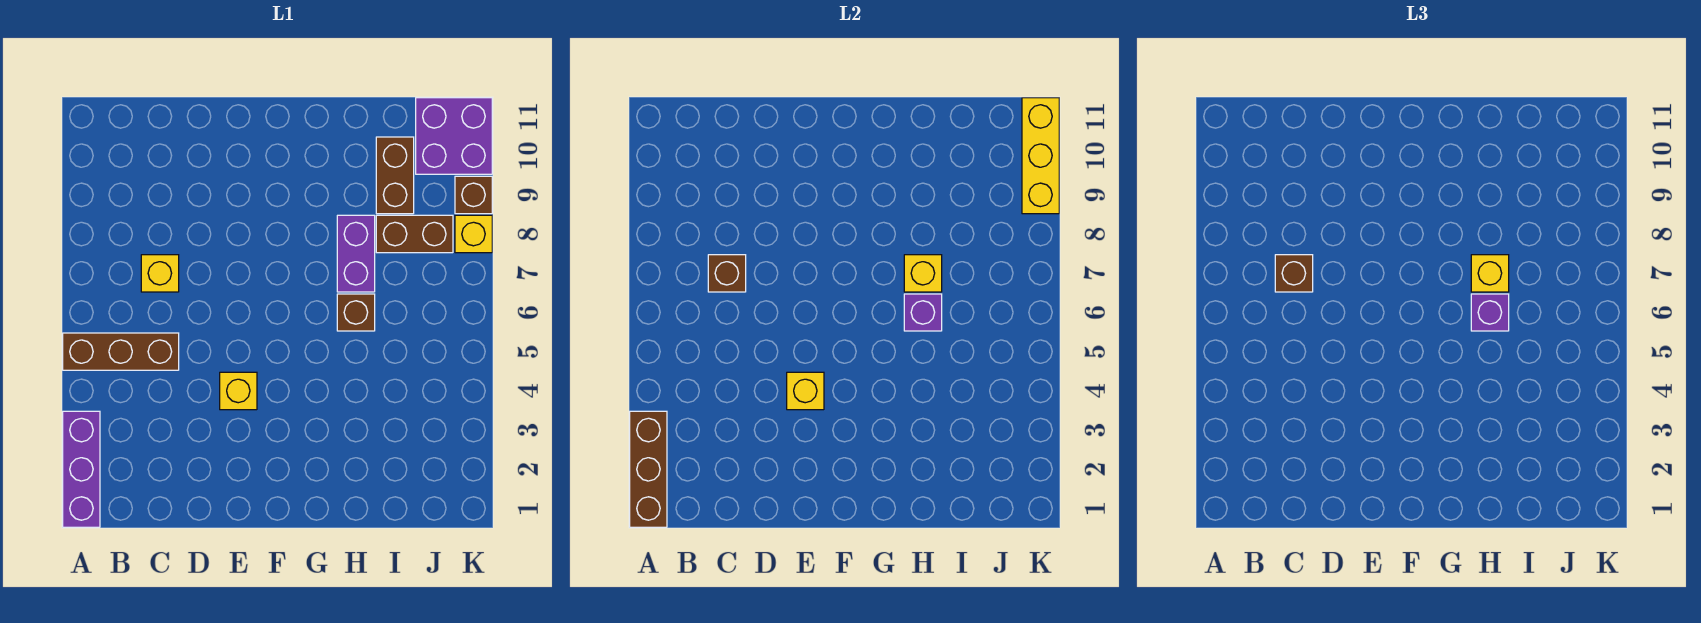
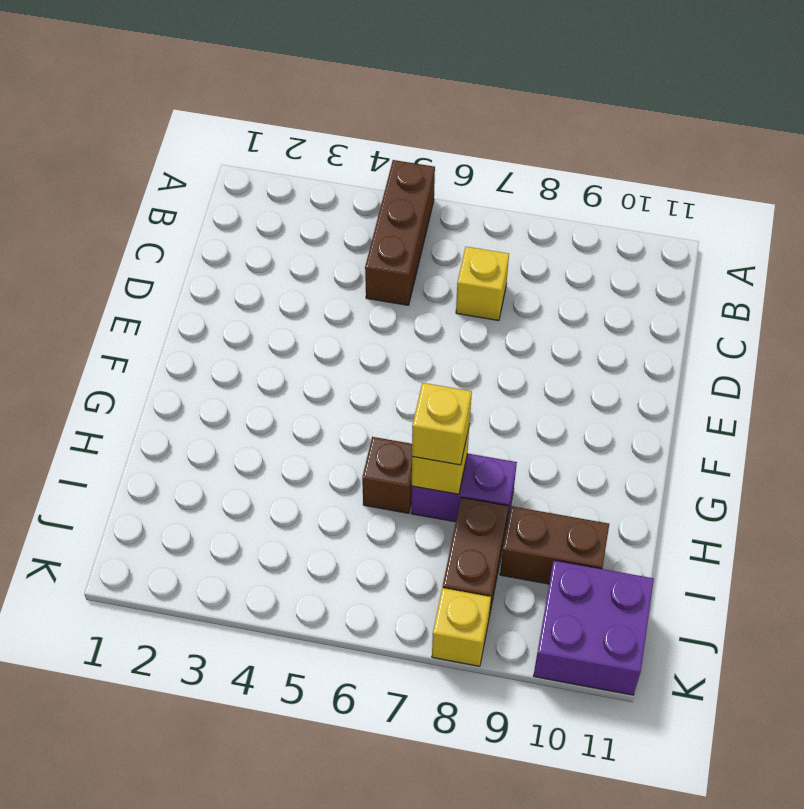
none -> purple brick A1:A3 level 1
none -> yellow brick E4 level 1
none -> brown brick K9 level 1

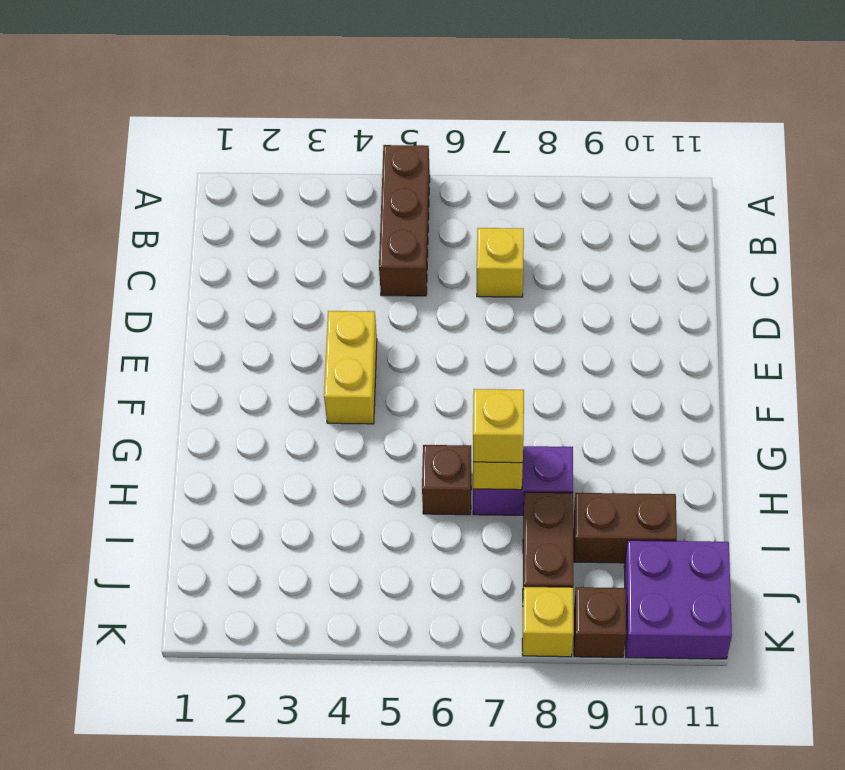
yellow brick E4:F4 level 1 -> yellow brick E4 level 1
none -> purple brick A1:A3 level 1
none -> brown brick A1:A3 level 2
none -> brown brick C7 level 2

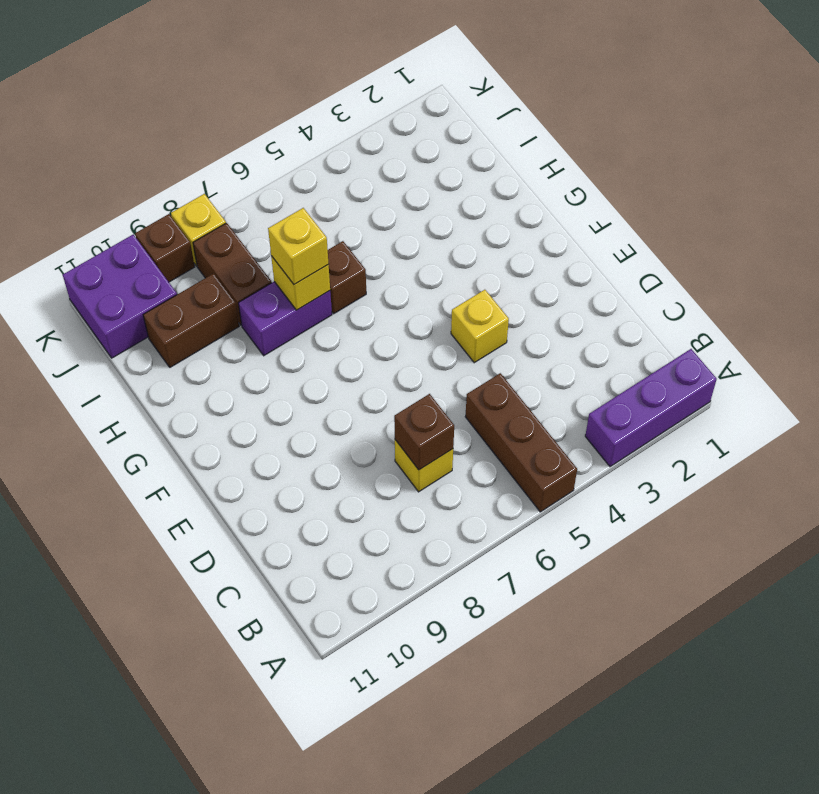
none -> brown brick A1:A3 level 2
none -> yellow brick E4 level 2
none -> purple brick H6 level 2

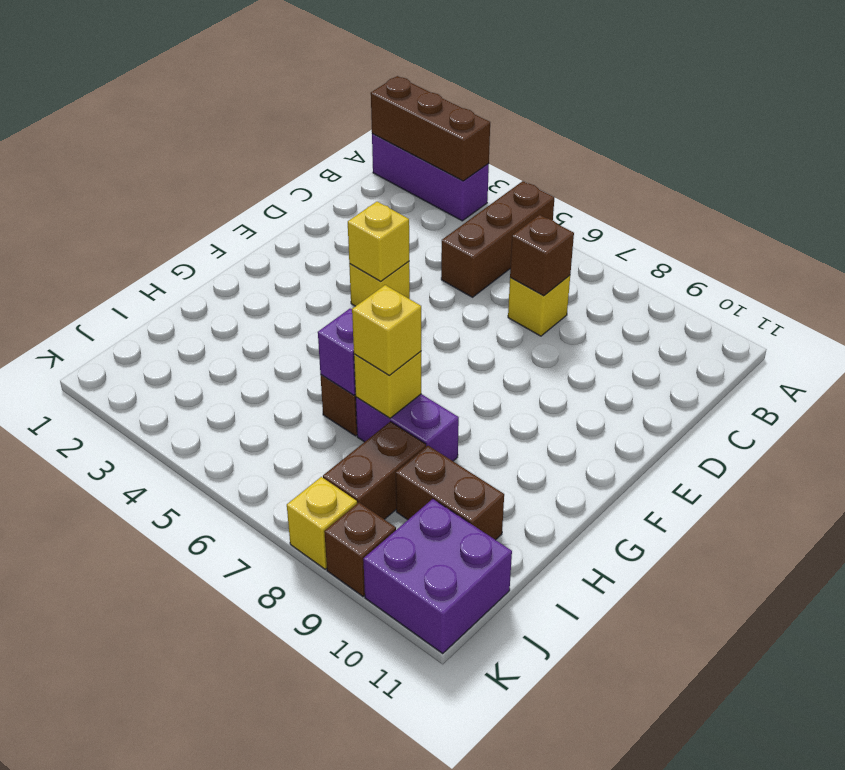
none -> yellow brick K9:K11 level 2
none -> brown brick C7 level 3
none -> purple brick H6 level 3

